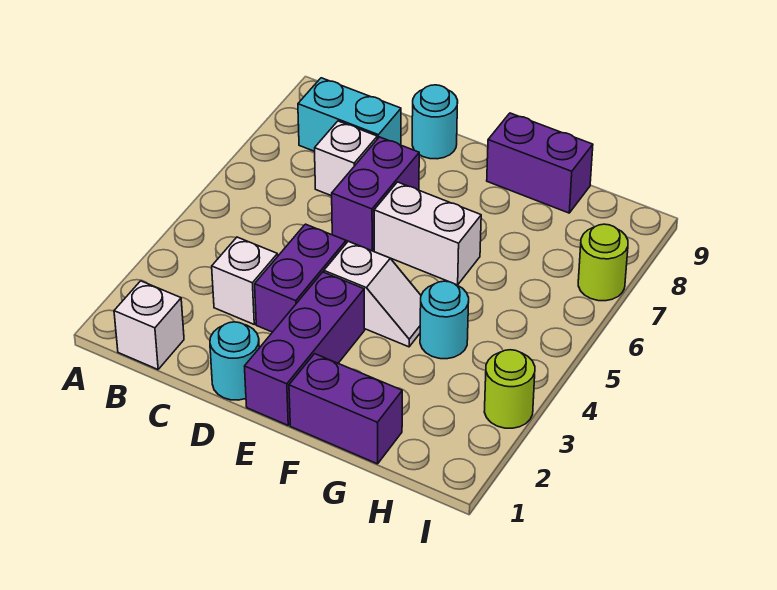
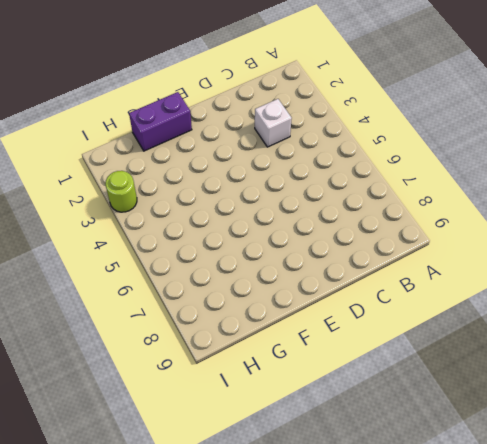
none -> white brick B1 level 1
none -> cyan brick B8:C8 level 1
none -> white brick C7 level 1

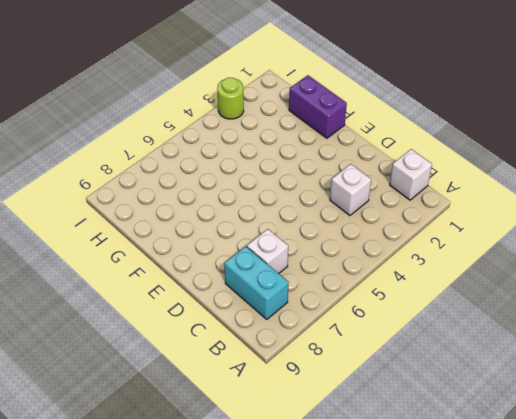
none -> cyan round brick D1 level 1
none -> purple brick D3:D4 level 1
none -> purple brick D6:D7 level 1

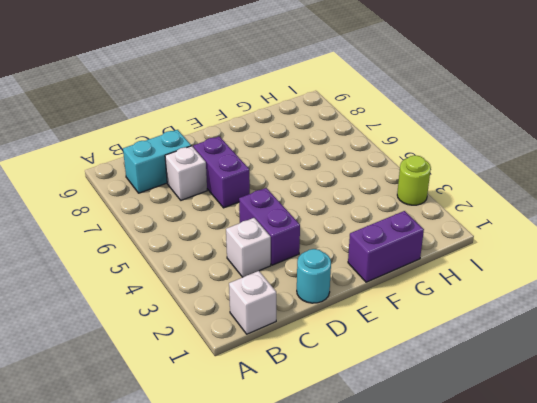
none -> cyan round brick D9 level 1
none -> purple brick E1:E3 level 1
none -> white slope E4:F4 level 1 top E

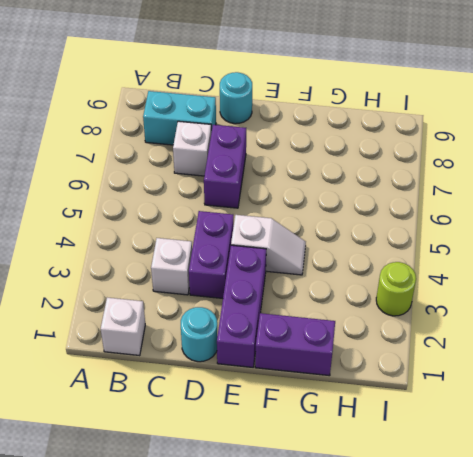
none -> white brick E6:F6 level 1
none -> purple brick F9:G9 level 1
none -> cyan round brick G4 level 1

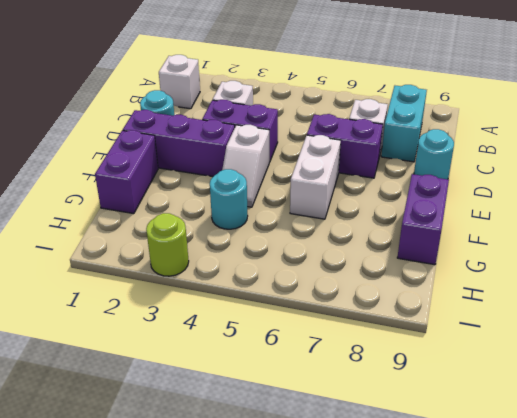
none -> lime round brick I7 level 1

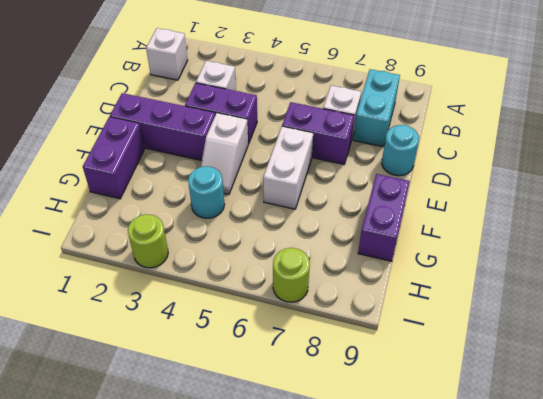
none -> cyan round brick D1 level 1

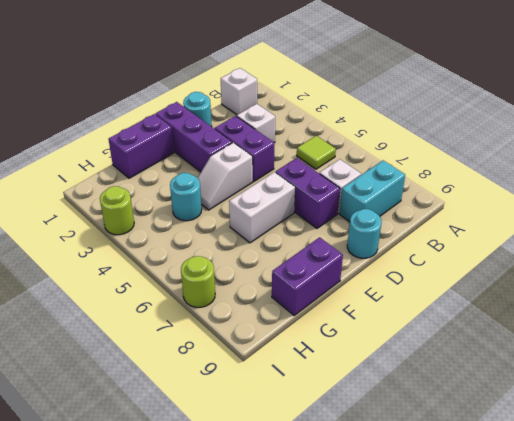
lime tile B5 level 1 -> none

